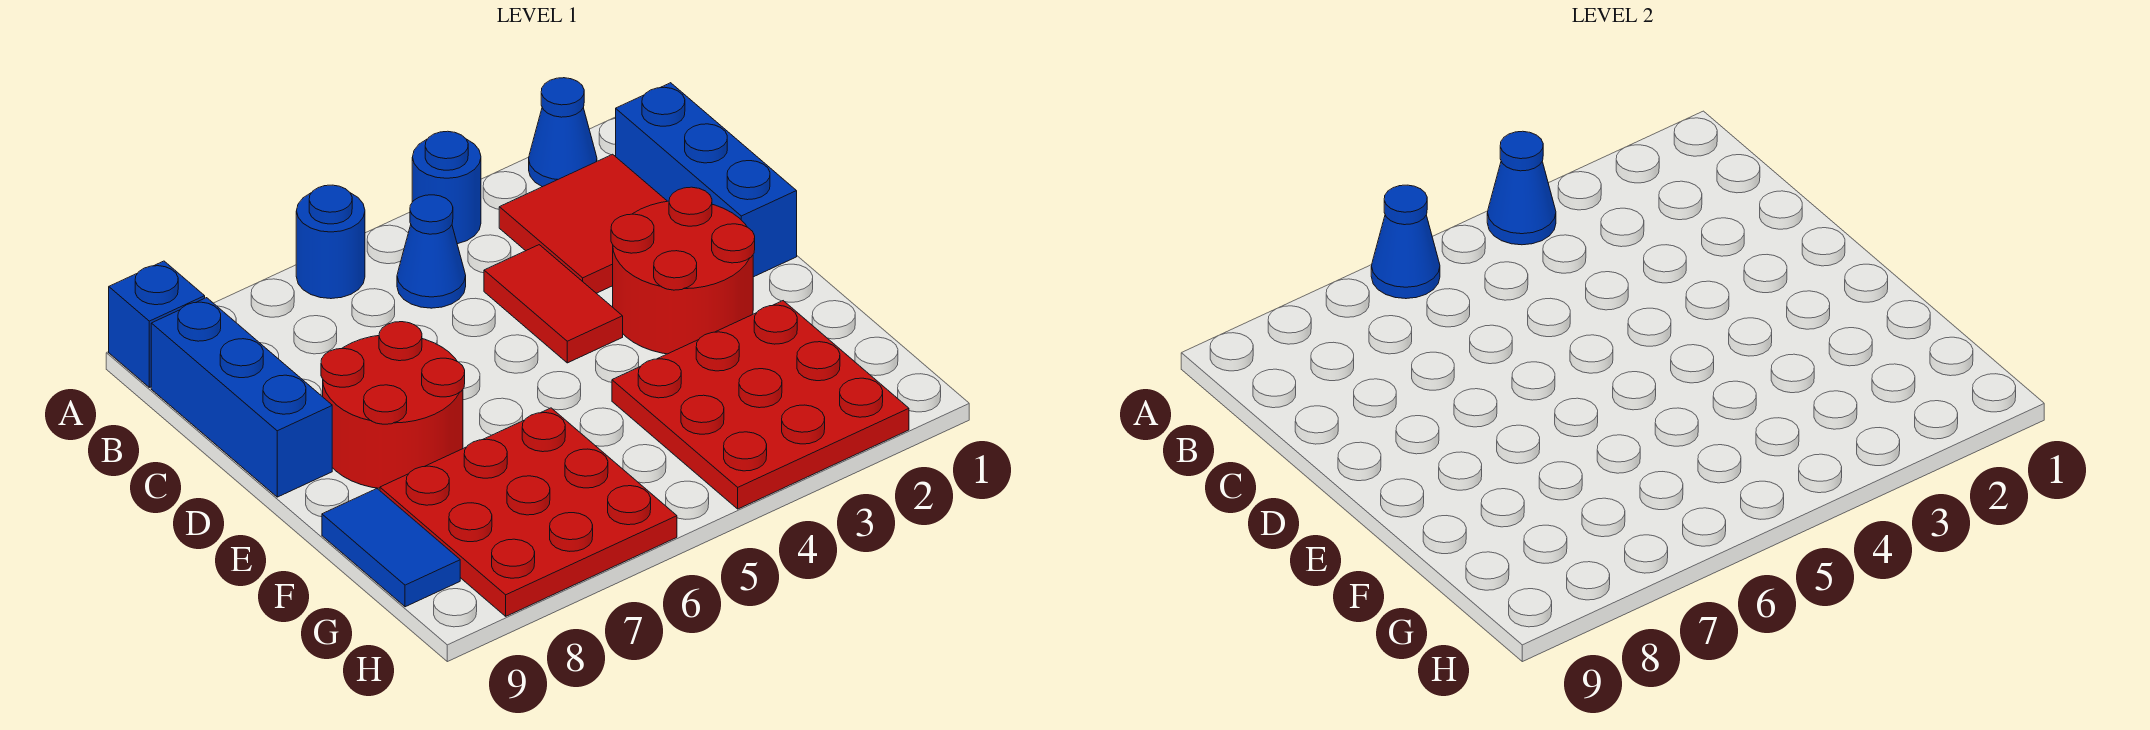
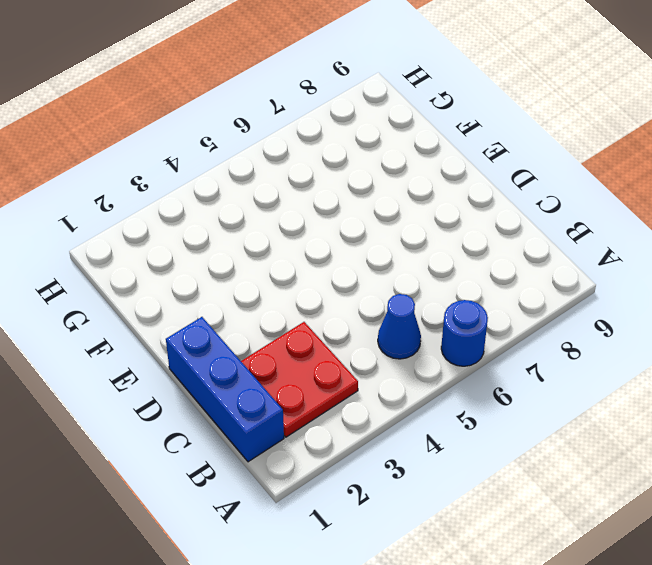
red plate B2:C3 level 1 -> red tile B2:C3 level 1
none -> blue cone A2 level 1
none -> blue round brick A4 level 1
none -> blue brick A9 level 1

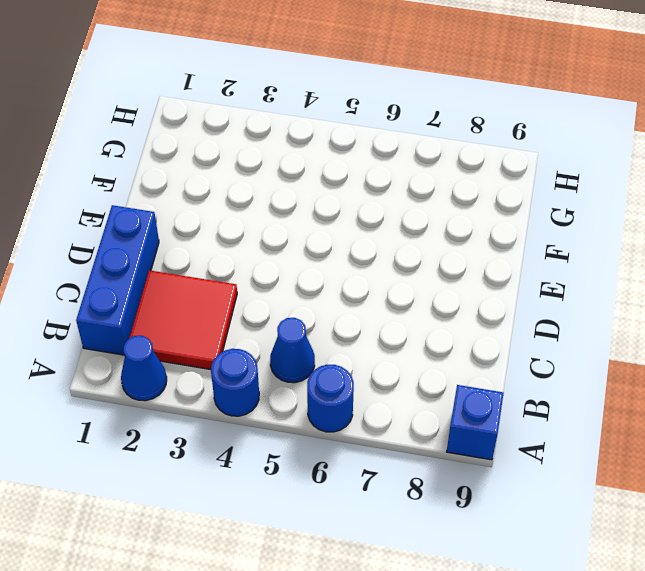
none -> blue brick B9:D9 level 1
none -> red tile C4:D4 level 1
none -> red round brick D2:E3 level 1

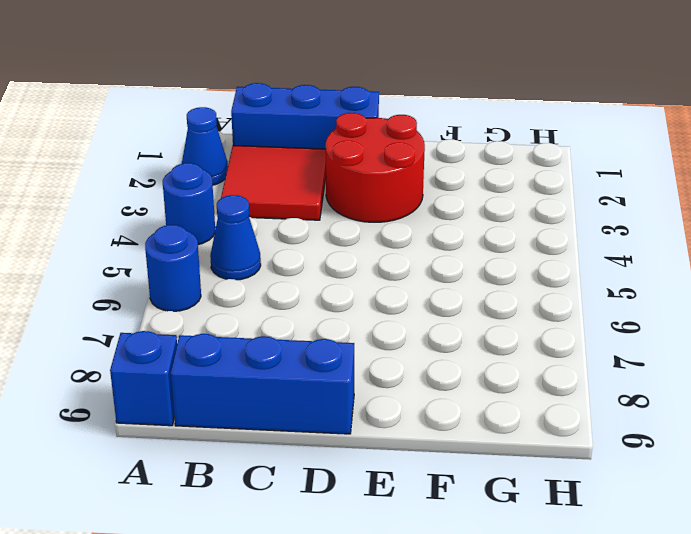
none -> red tile C4:D4 level 1
none -> red round brick D7:E8 level 1
none -> red plate F2:H4 level 1

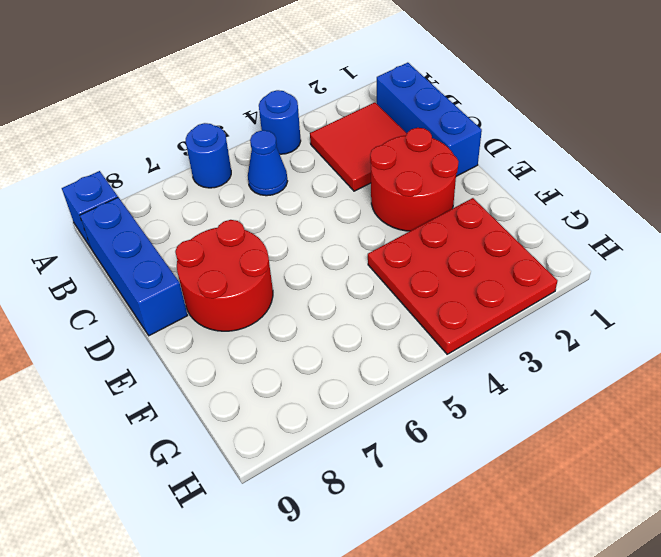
none -> blue cone A2 level 1
none -> red tile C4:D4 level 1
none -> red plate F6:H8 level 1

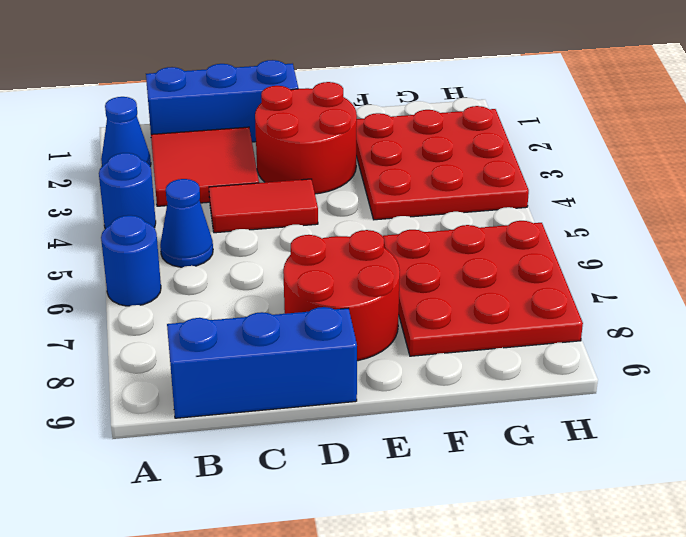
none -> blue brick A9 level 1
none -> blue tile F9:G9 level 1
none -> blue cone A4 level 2

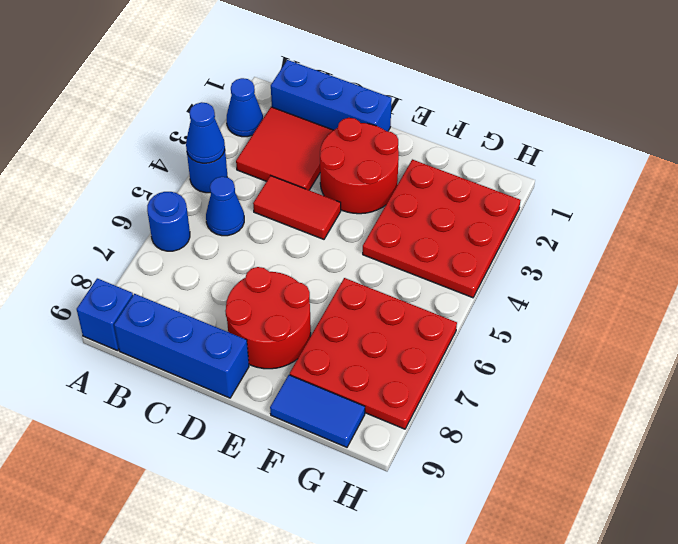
none -> blue cone A6 level 2

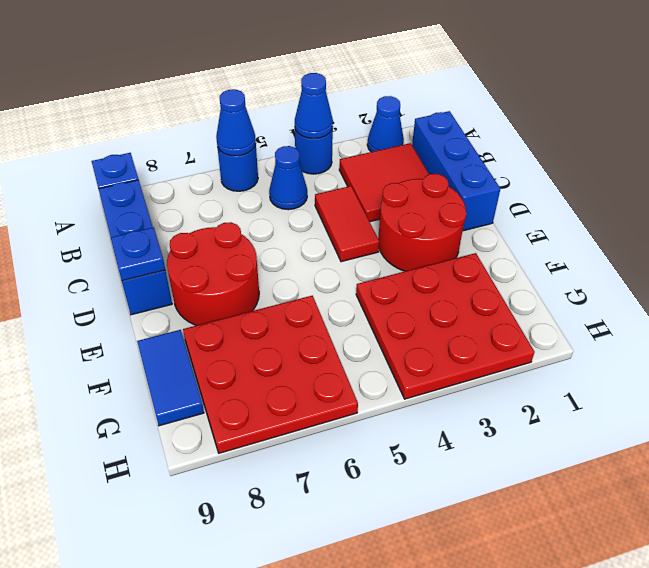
blue plate D9 level 2 -> none

